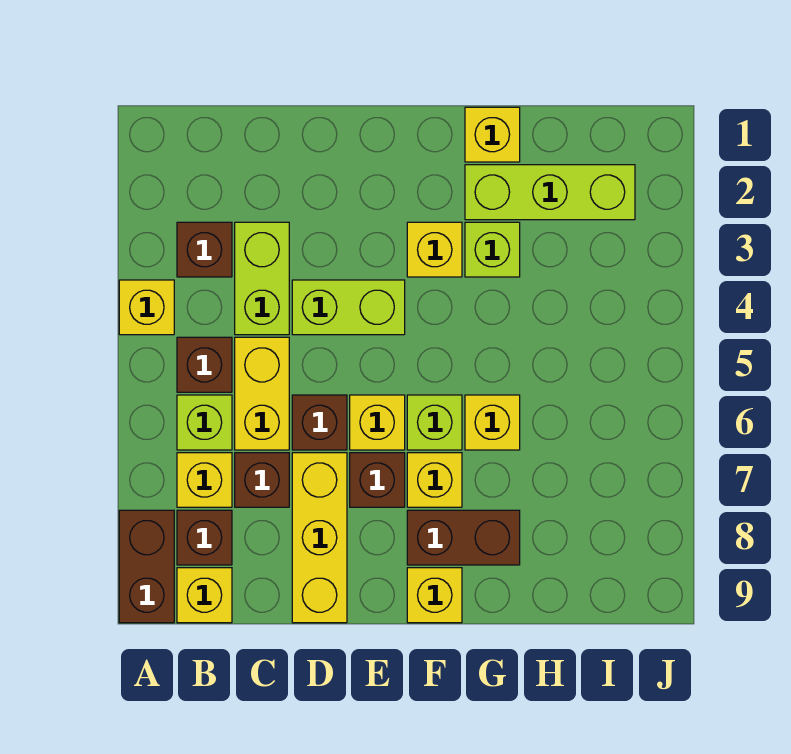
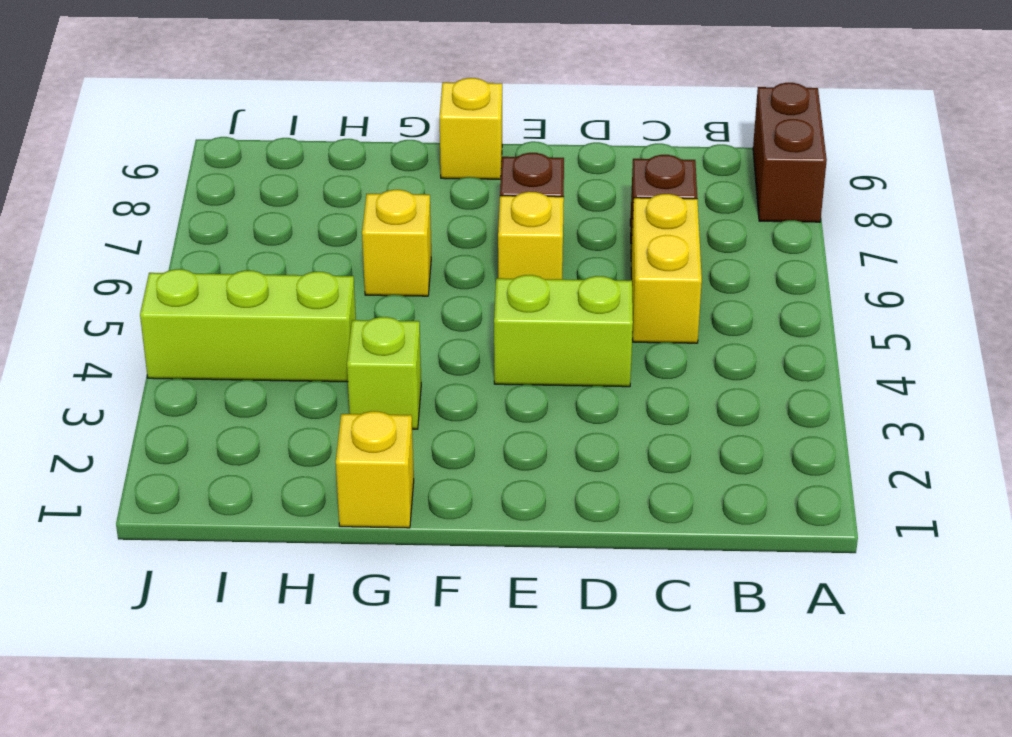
lime brick H4:J4 level 1 -> lime brick G2:I2 level 1
none -> yellow brick A4 level 1
none -> brown brick B3 level 1
none -> brown brick B5 level 1

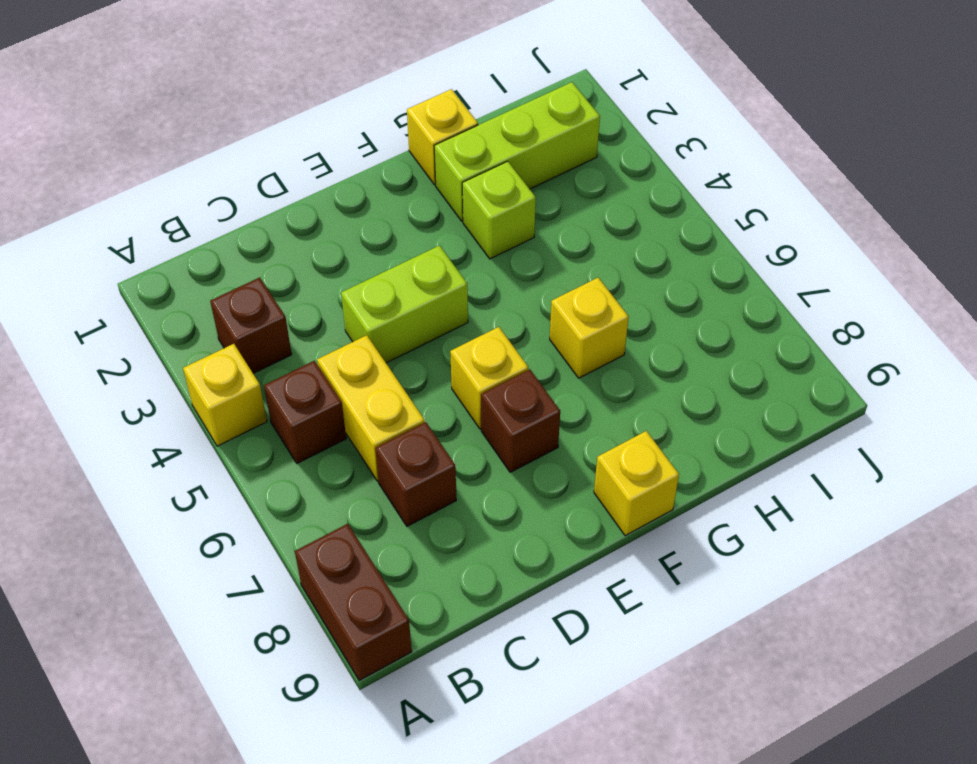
none -> lime brick B6 level 1
none -> yellow brick B7 level 1
none -> brown brick B8 level 1

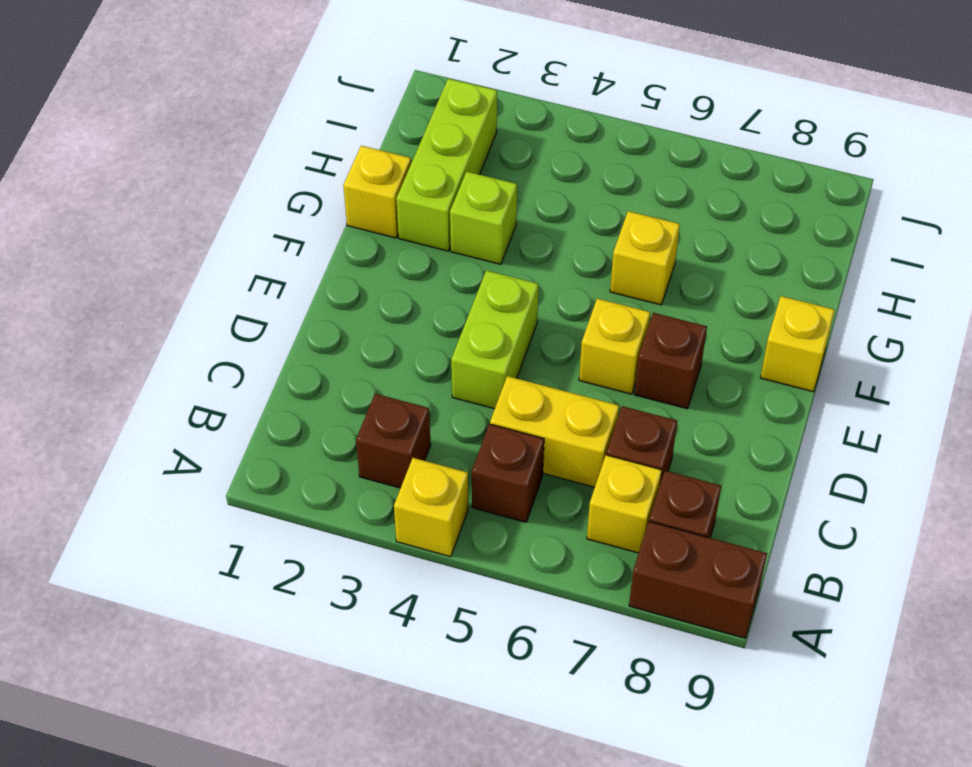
none -> lime brick B6 level 1
none -> yellow brick B9 level 1
none -> lime brick C3:C4 level 1

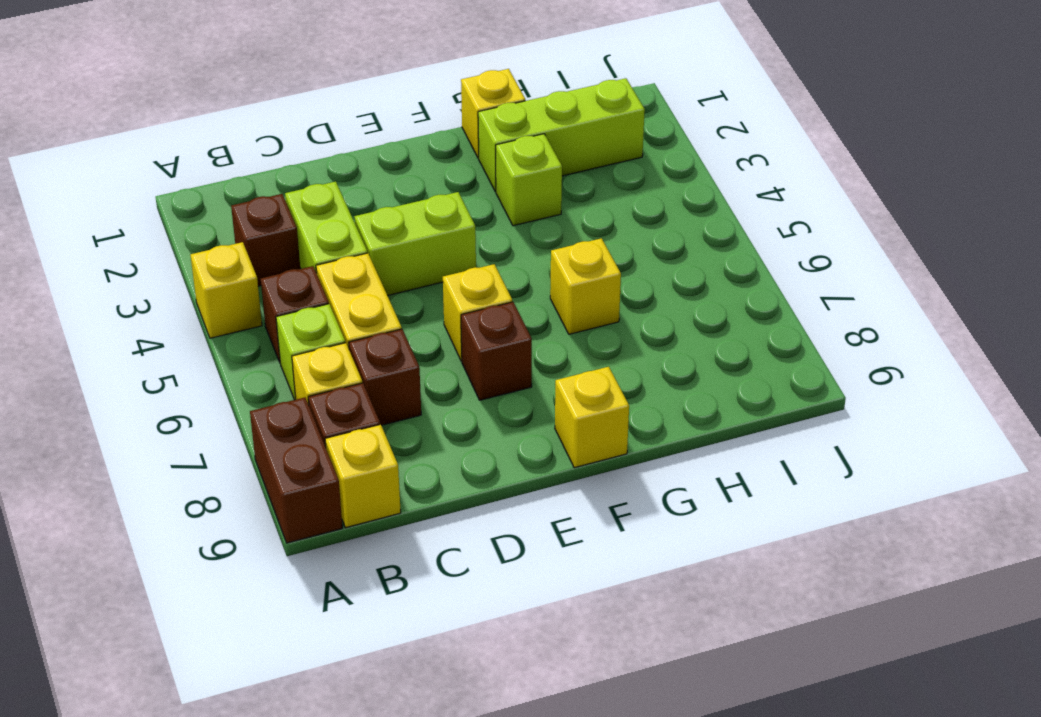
none -> brown brick D6 level 1
none -> yellow brick D7:D9 level 1
none -> yellow brick F3 level 1

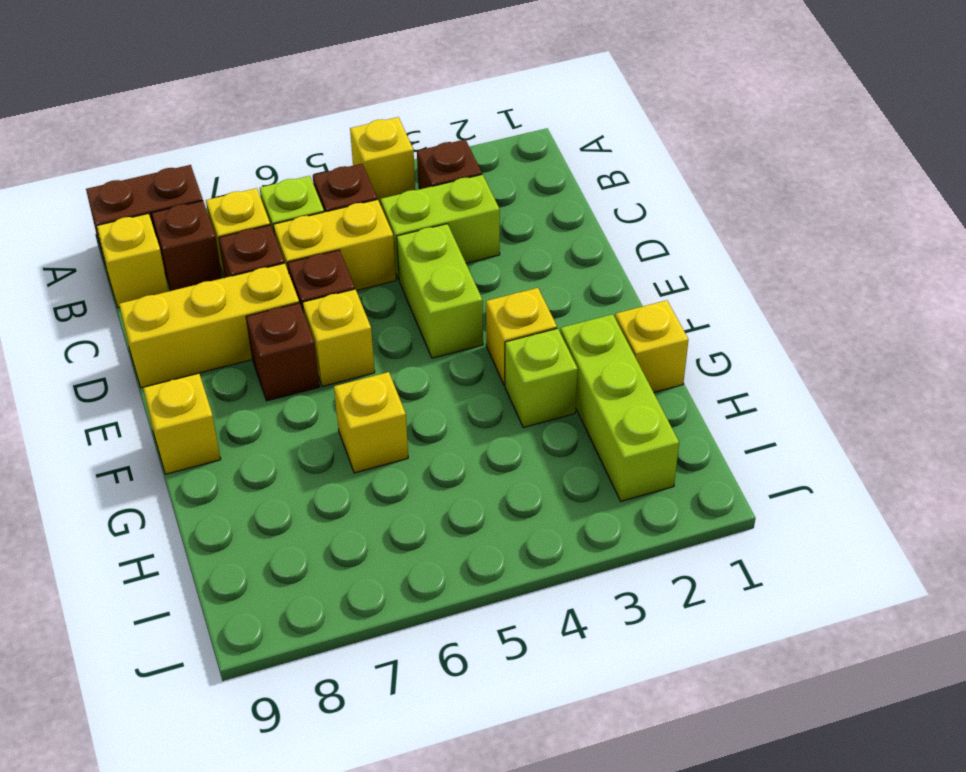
none -> lime brick F6 level 1
none -> yellow brick F7 level 1
none -> brown brick F8:G8 level 1

